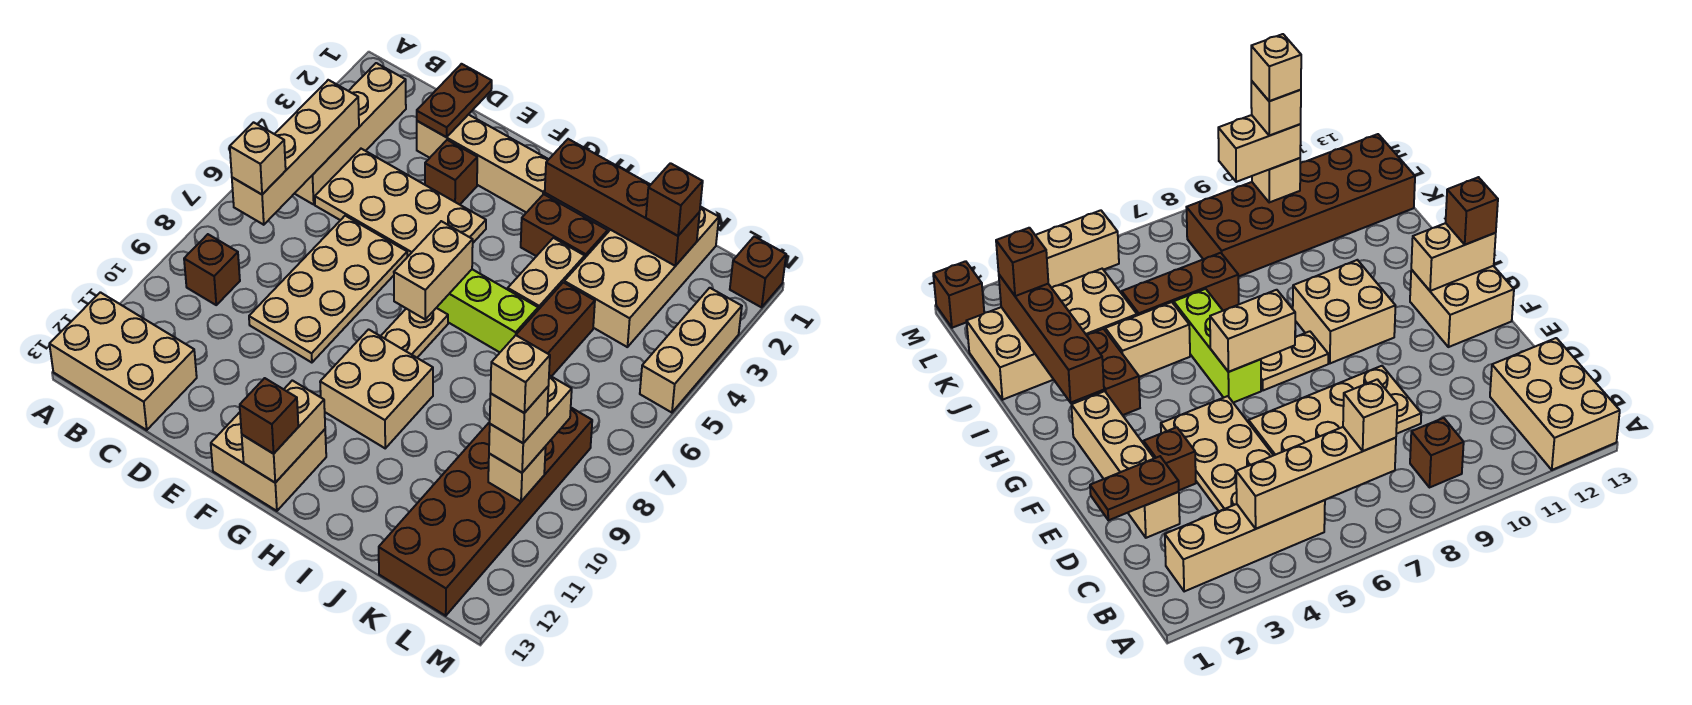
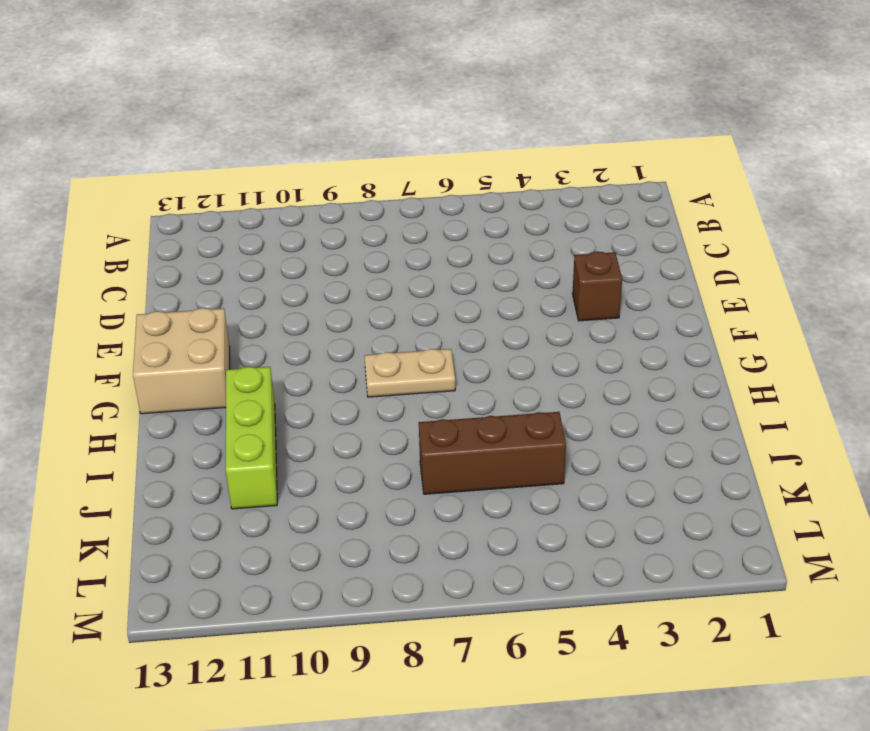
lime brick H11:J11 level 1 -> lime brick G6:I6 level 1
none -> tan brick A12:C13 level 1
none -> tan brick B2:B5 level 1
none -> brown brick B9 level 1
none -> tan plate C4:F5 level 1

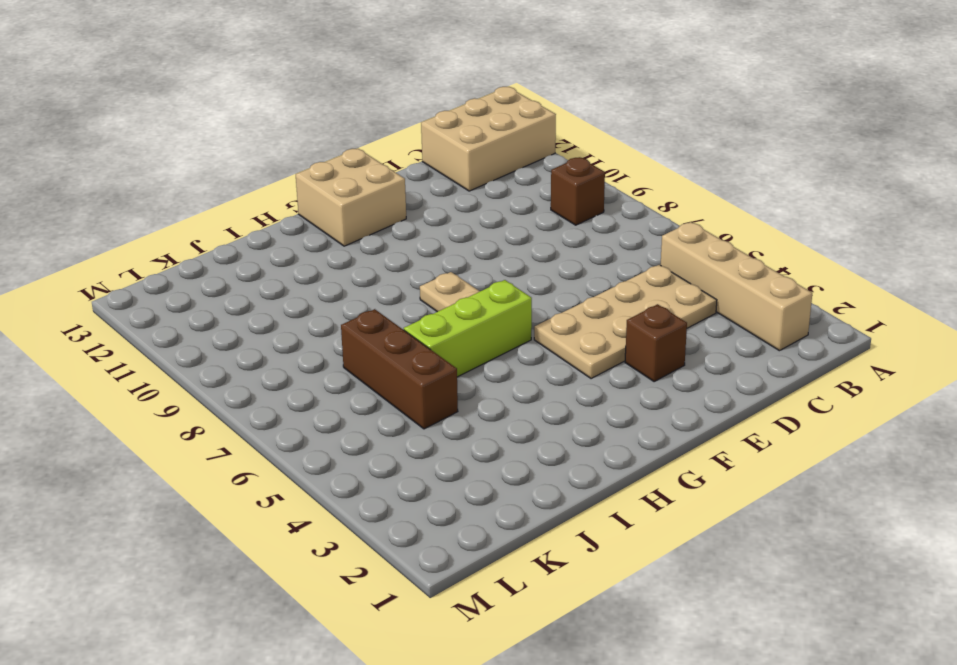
none -> tan brick D2:G2 level 1
none -> tan plate D6:E9 level 1
none -> tan brick G9:H10 level 1
none -> brown brick H3:I3 level 1

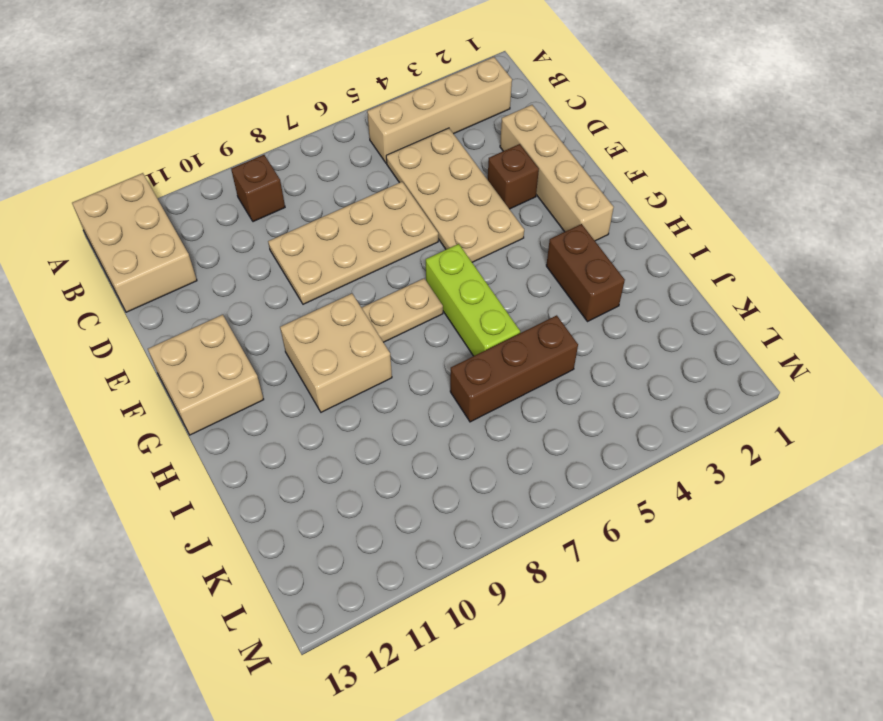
none -> tan brick I4:I5 level 1
none -> tan brick J1:K4 level 1
none -> brown brick K8:L13 level 1
none -> brown brick M1 level 1

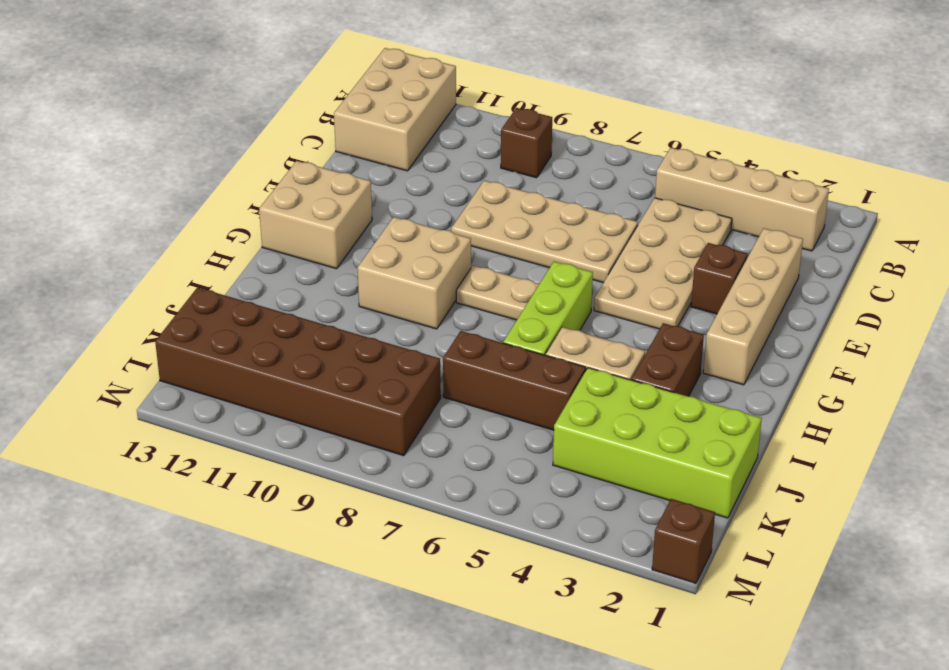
lime brick J1:K4 level 1 -> tan brick J1:K4 level 1
none -> tan brick M3:M5 level 1
none -> tan brick B4:B7 level 2
none -> brown plate D1:D2 level 2
none -> tan brick G6:G7 level 2

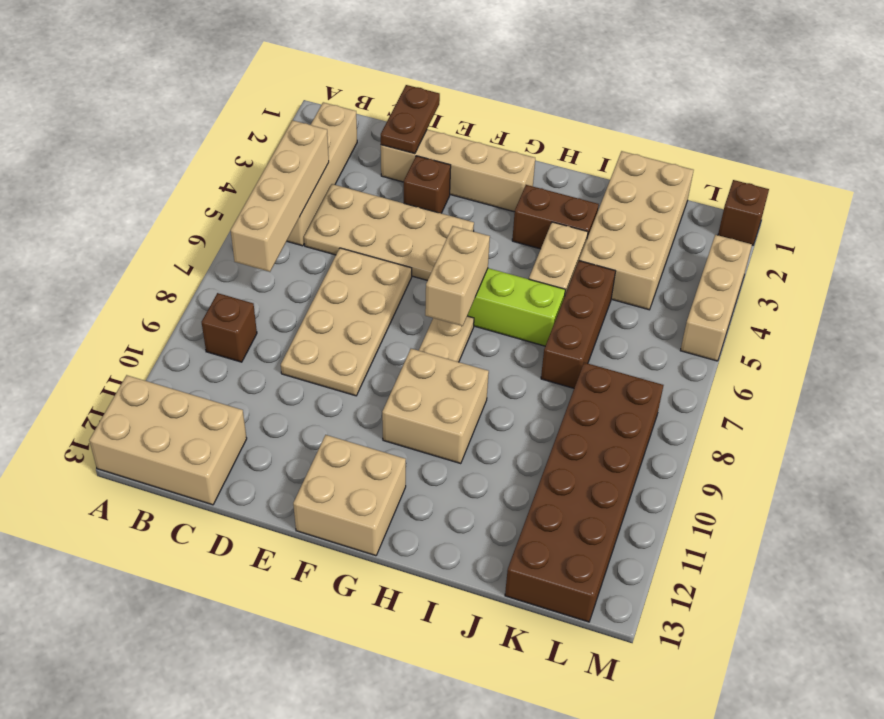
none -> tan brick G12:G13 level 2
none -> brown brick H2:K2 level 2
none -> tan brick L10 level 2
none -> tan brick B7 level 3

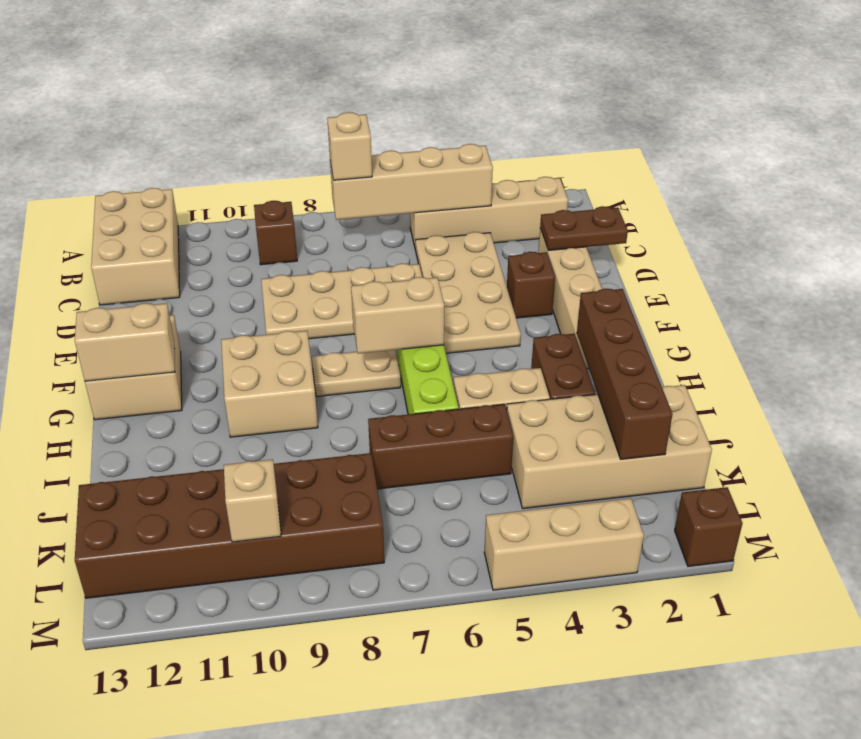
none -> brown brick G13 level 3
none -> brown brick K2 level 3
none -> tan brick L9:L10 level 3
none -> tan brick L10 level 4

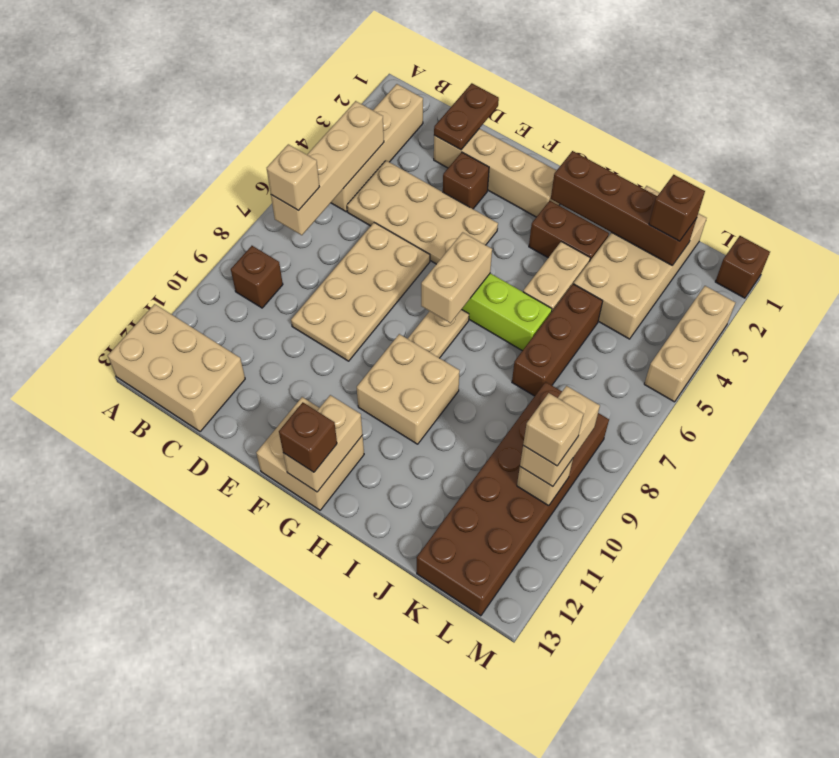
none -> tan brick L10 level 5

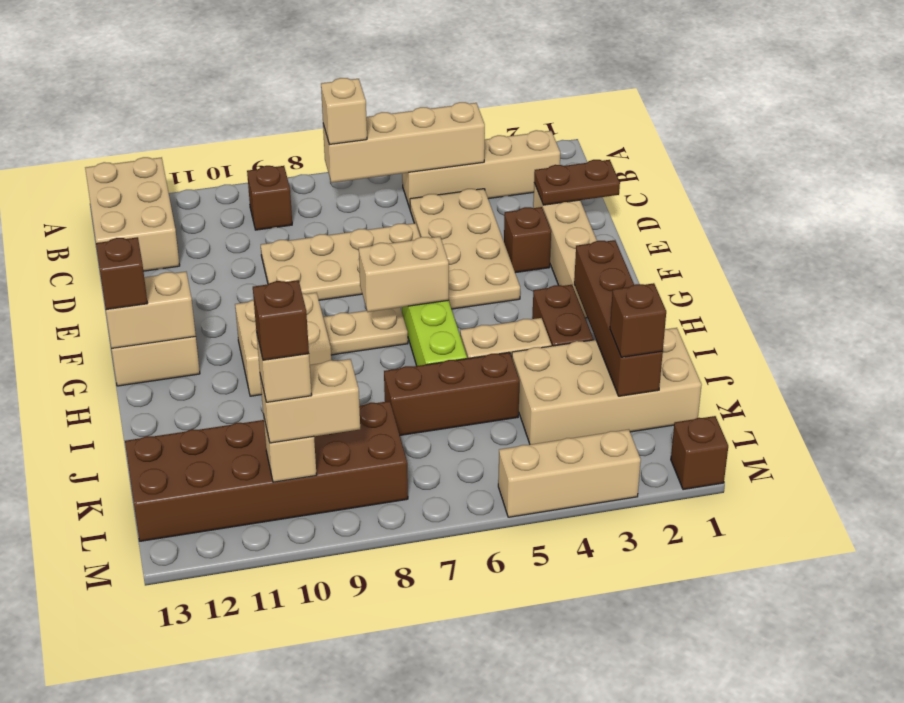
brown brick L10 level 5 -> tan brick L10 level 5

